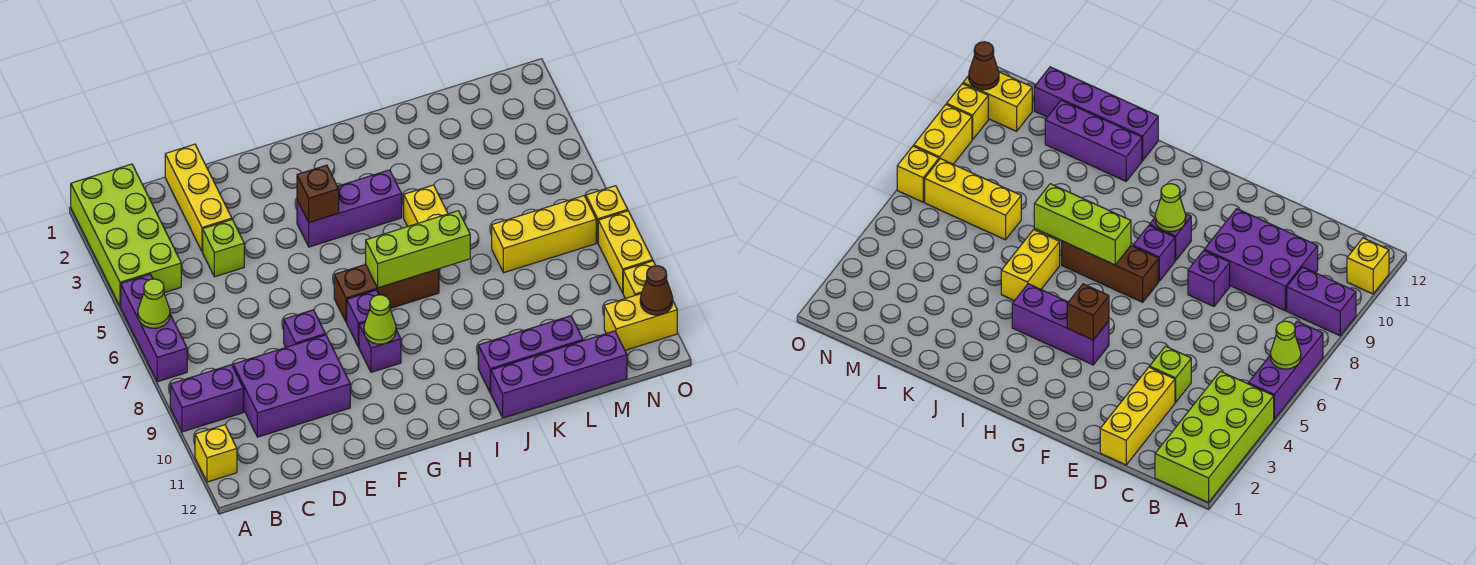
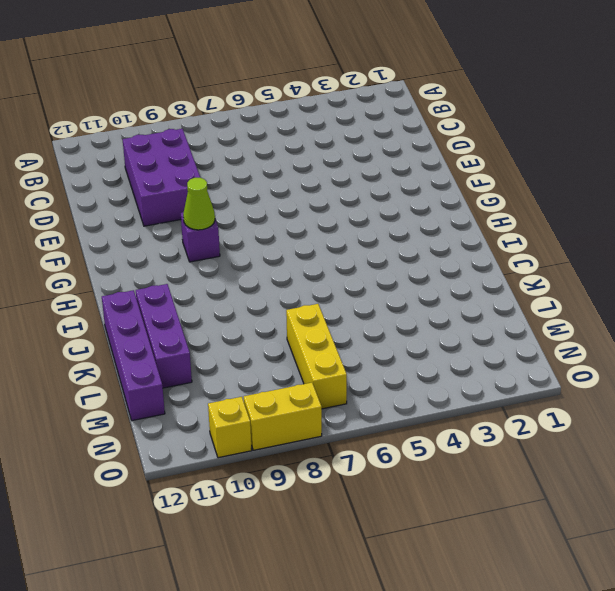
none -> lime brick A1:B4 level 1
none -> purple brick A5:A7 level 1
none -> purple brick A9:B9 level 1

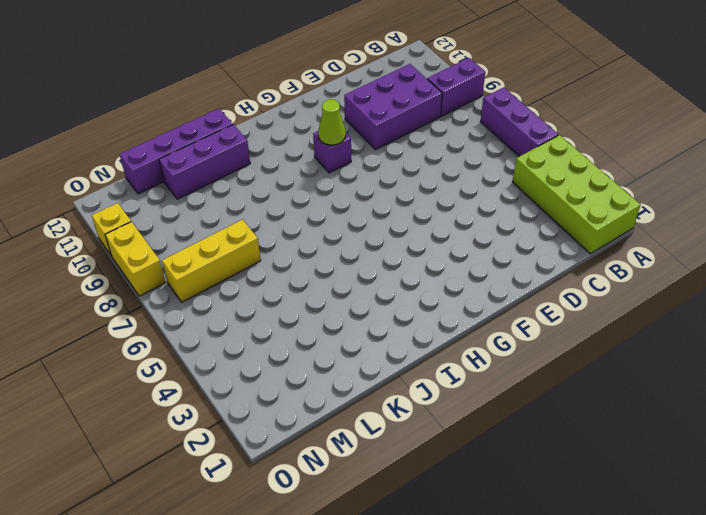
none -> yellow brick A11 level 1
none -> yellow brick D1:D3 level 1
none -> lime brick D4 level 1

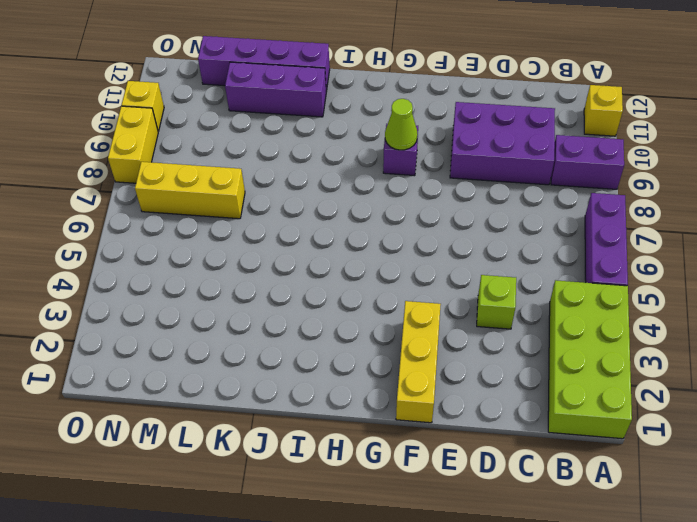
yellow brick F1:F3 level 1 -> yellow brick D1:D3 level 1
none -> purple brick E8 level 1
none -> purple brick G4:I4 level 1
none -> brown brick G7:I7 level 1

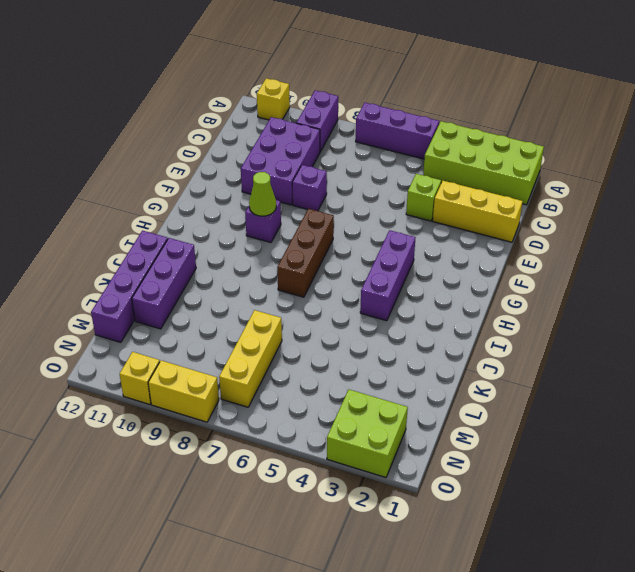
lime brick N2:O3 level 1 -> none
none -> purple brick G8 level 1
none -> yellow brick J5:J6 level 1
none -> yellow brick N11:O11 level 1

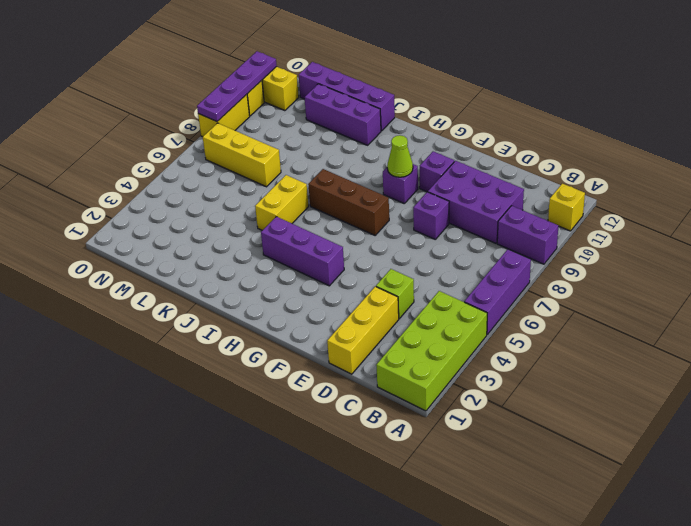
purple brick F10 level 1 -> purple brick G8 level 1
purple plate O8:O11 level 2 -> brown cone O11 level 2
none -> yellow brick O7 level 1
none -> lime cone A6 level 2
none -> brown brick G4 level 2

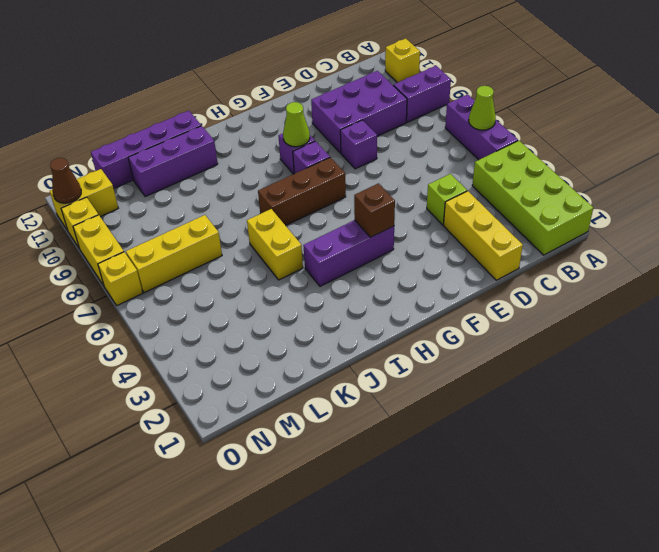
none -> lime brick H7:J7 level 2

